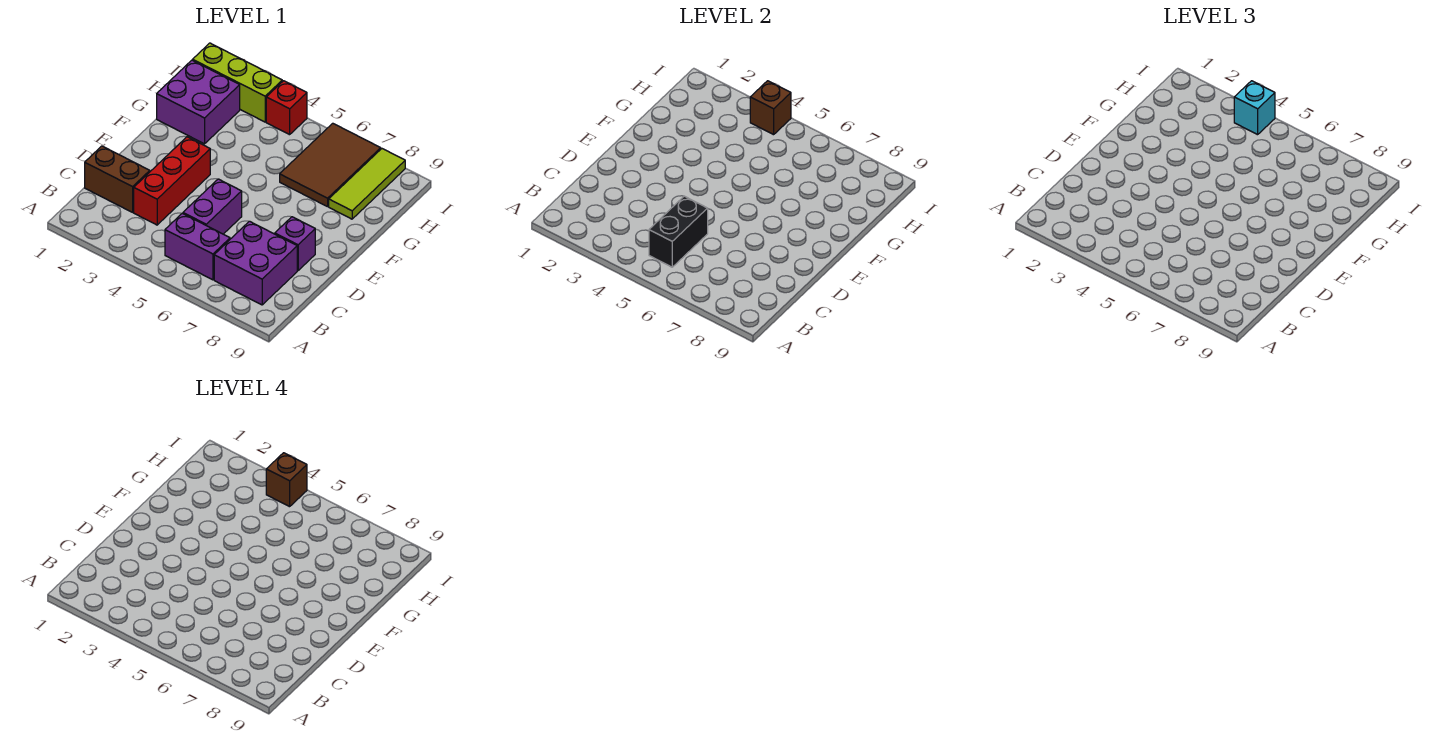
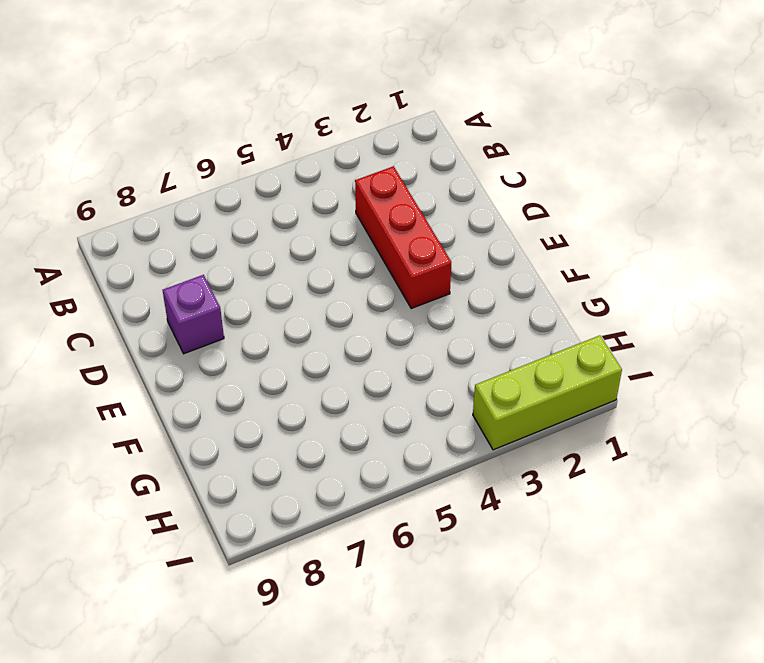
none -> purple brick B5:B6 level 1
none -> purple brick B7:C8 level 1
none -> brown brick C1:C2 level 1

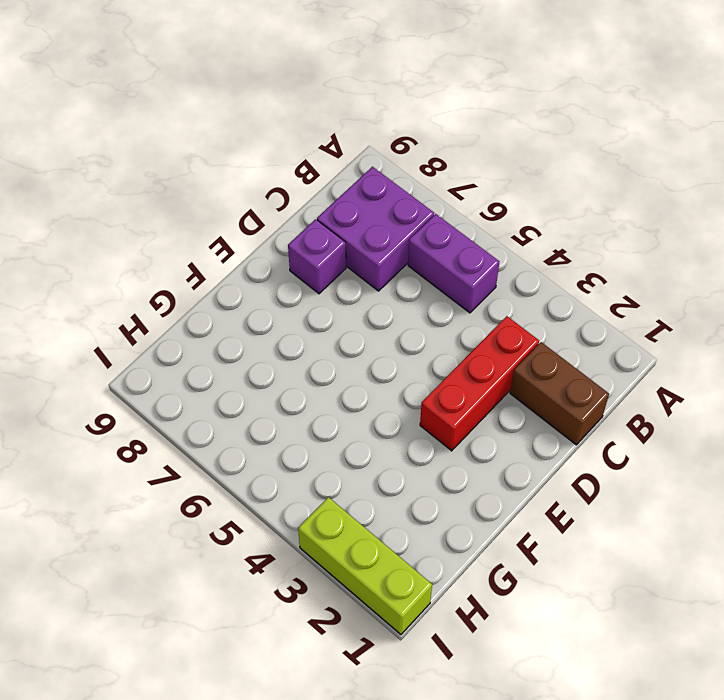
none -> purple brick C5:D5 level 1
none -> purple brick G1:H2 level 1
none -> brown tile G6:I7 level 1

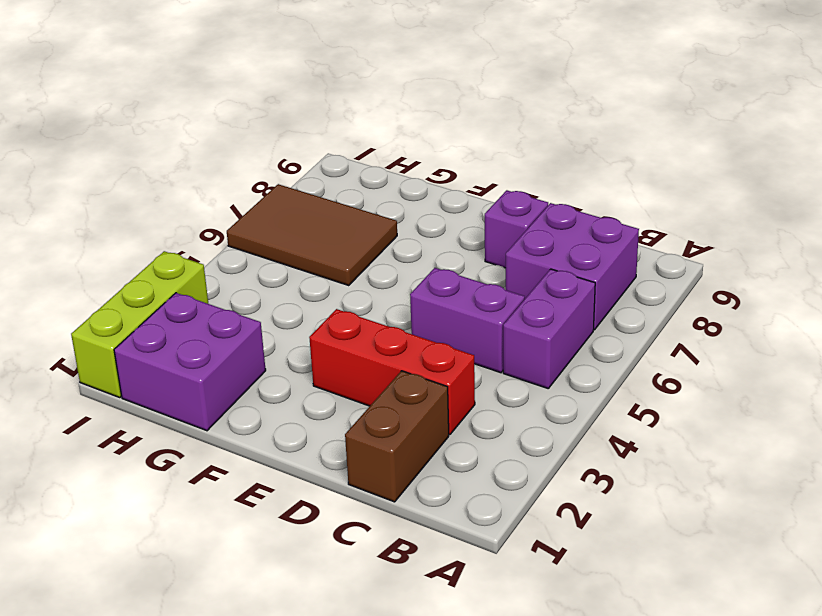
none -> lime tile G8:I8 level 1
none -> red brick I4 level 1
none -> black brick B5:C5 level 2

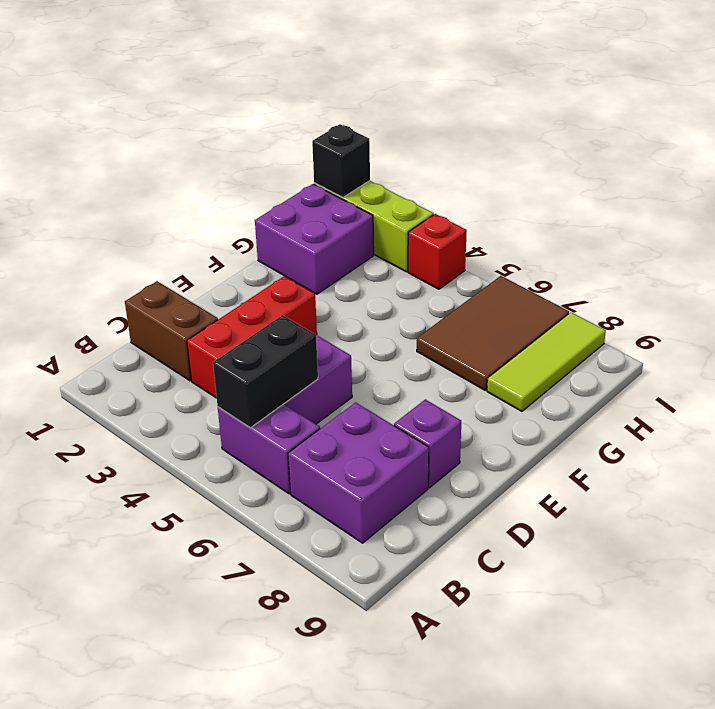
black brick I1 level 2 -> none
none -> brown brick I4 level 2
none -> cyan brick I4 level 3
none -> brown brick I4 level 4

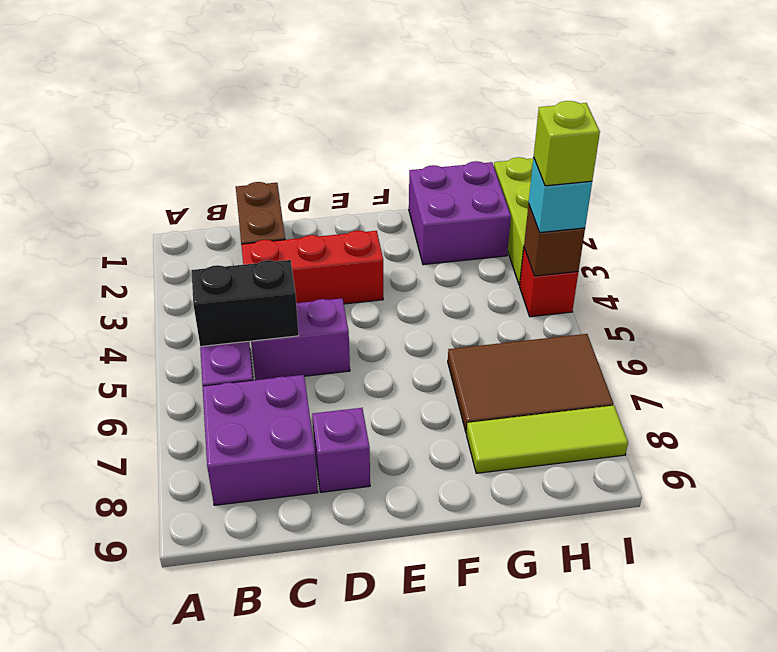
lime brick I4 level 4 -> brown brick I4 level 4

